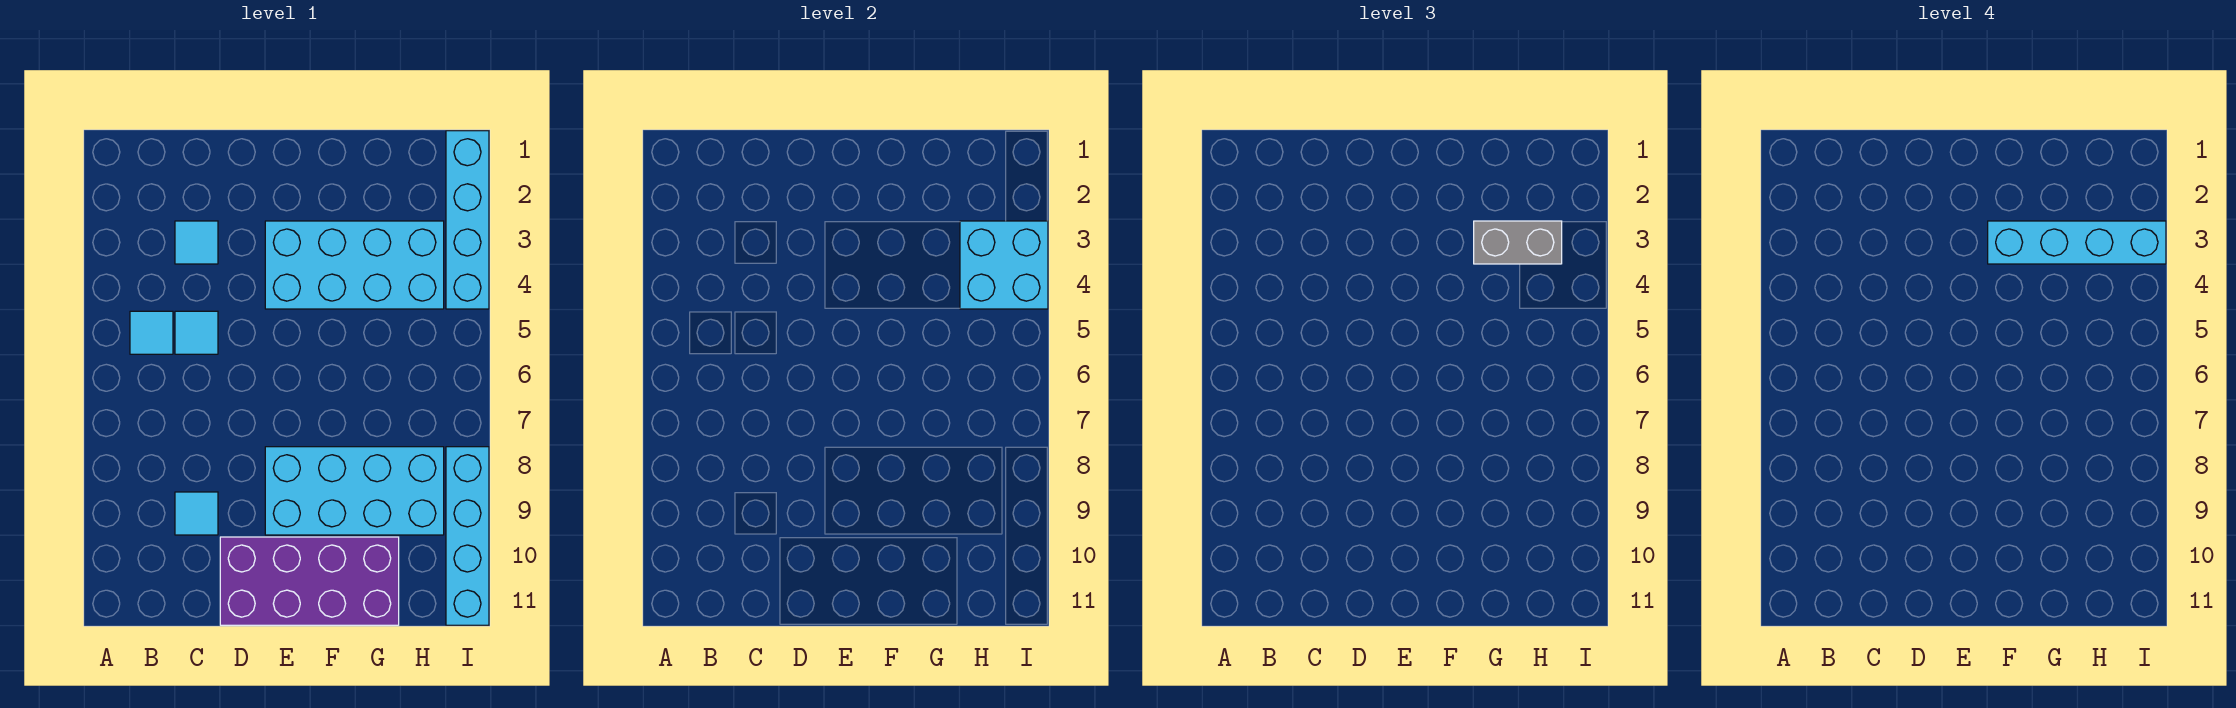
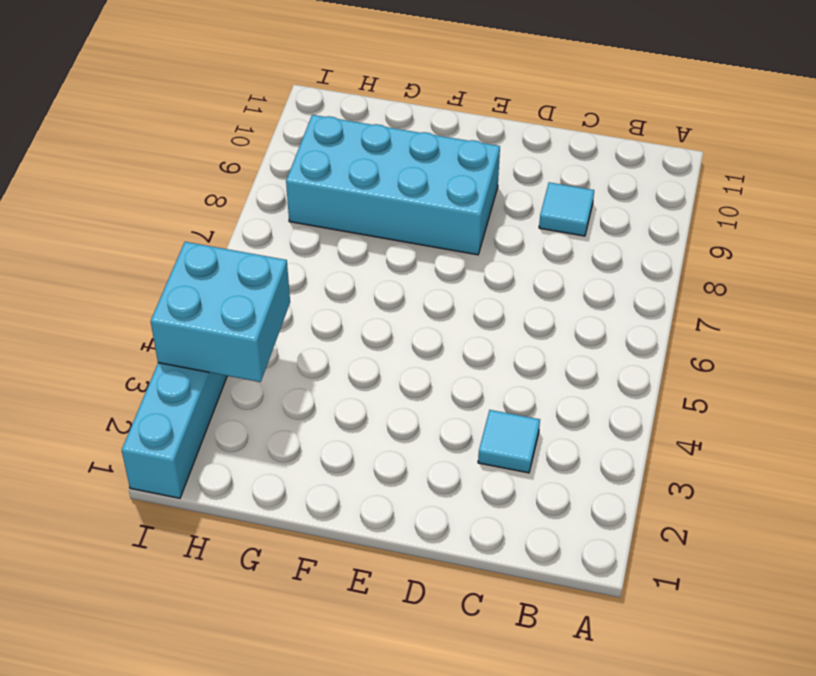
none -> cyan tile B5 level 1
none -> cyan tile C5 level 1
none -> purple brick D10:G11 level 1

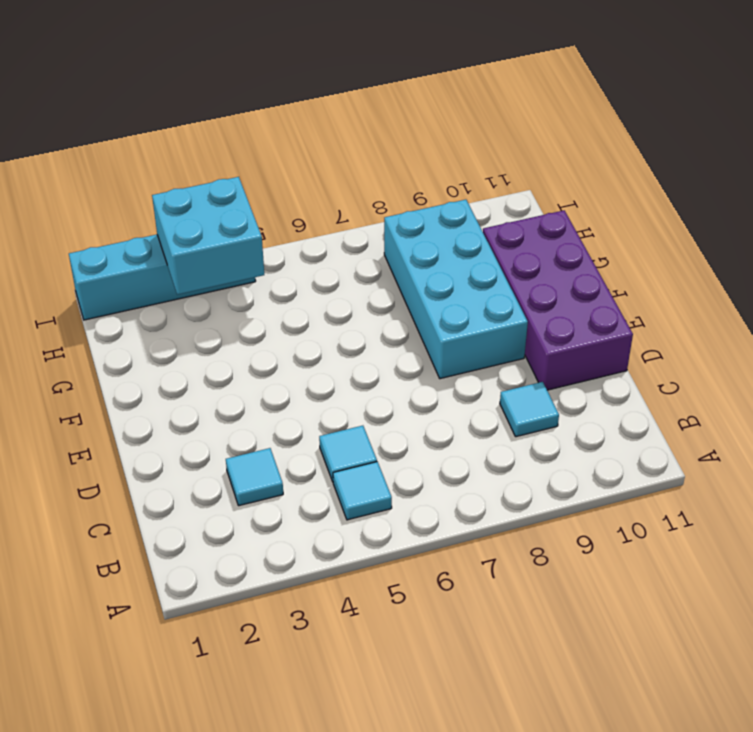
none -> cyan brick E3:H4 level 1
none -> cyan brick I8:I11 level 1
none -> grey brick G3:H3 level 3

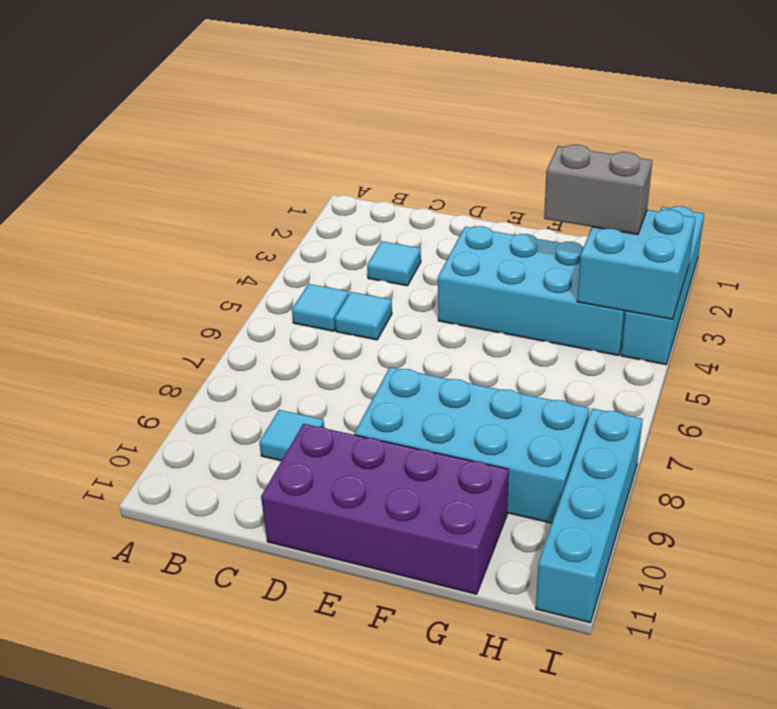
none -> cyan brick F3:I3 level 4

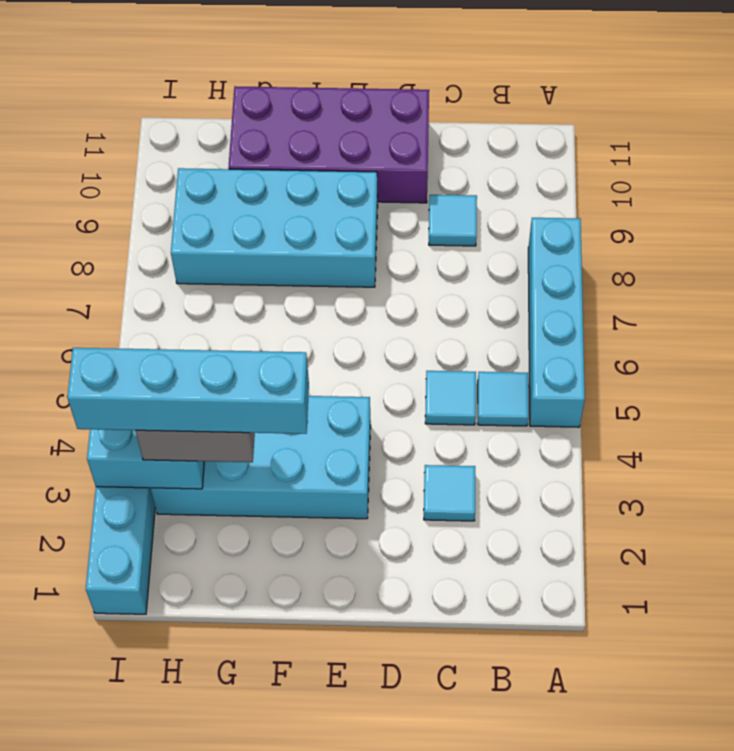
cyan brick A5:A8 level 1 -> cyan brick I8:I11 level 1

